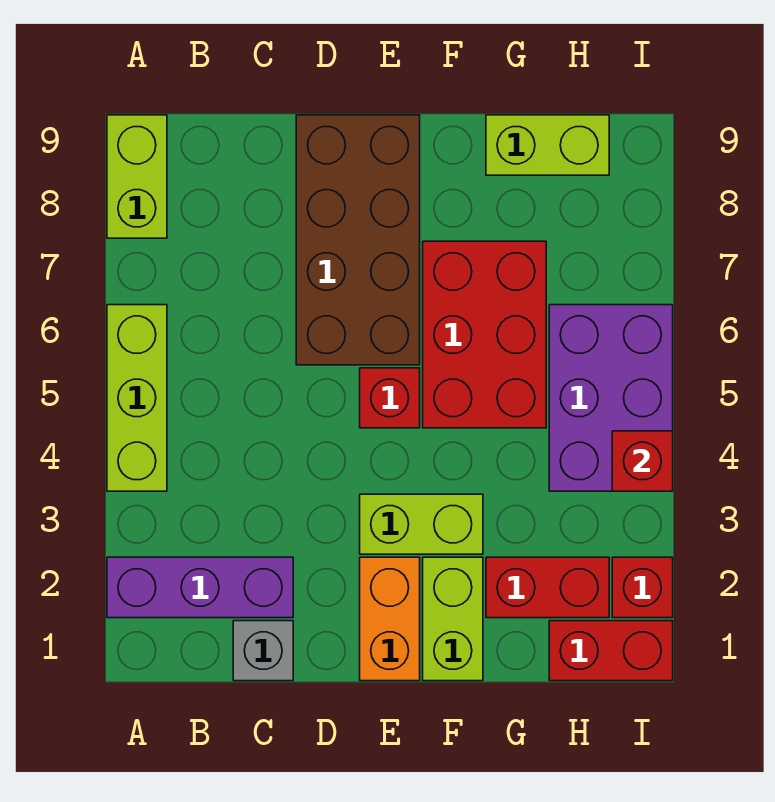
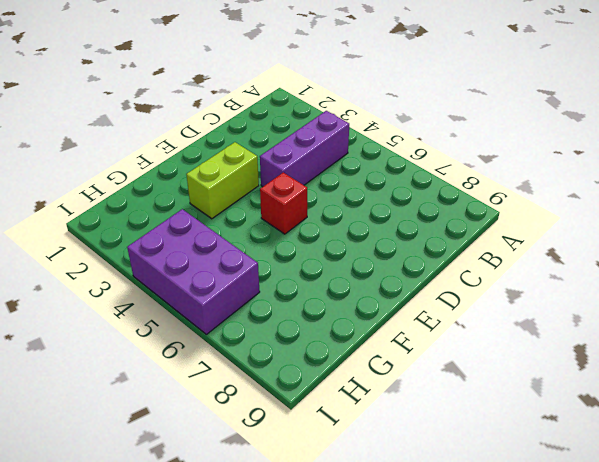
purple brick B4:D4 level 1 -> purple brick A2:C2 level 1
none -> lime brick A4:A6 level 1
none -> lime brick A8:A9 level 1
none -> grey brick C1 level 1

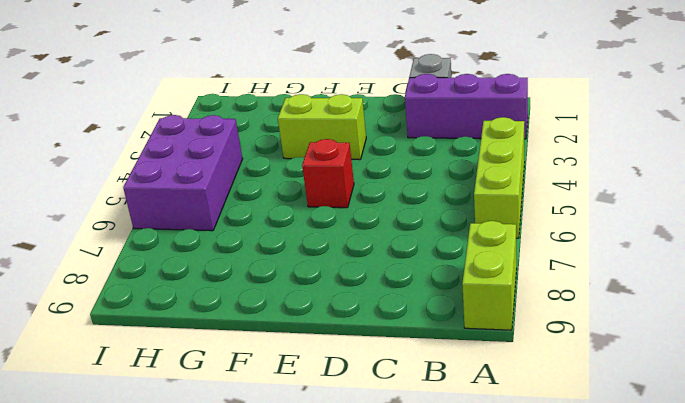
none -> brown brick D6:E9 level 1
none -> orange brick E1:E2 level 1
none -> lime brick F1:F2 level 1

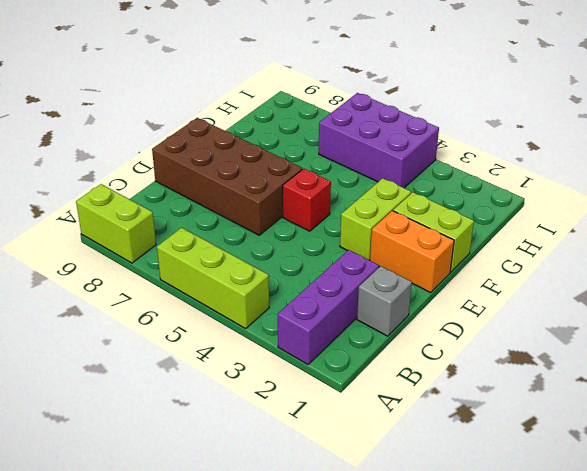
none -> red brick F5:G7 level 1
none -> red brick G2:H2 level 1
none -> lime brick G9:H9 level 1

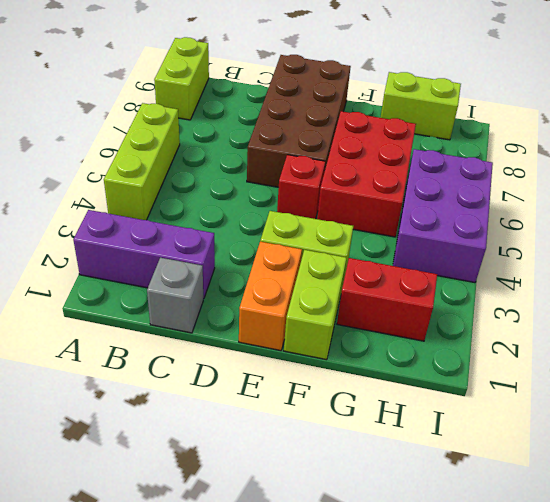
none -> red brick H1:I1 level 1
none -> red brick I2 level 1
none -> red brick I4 level 2

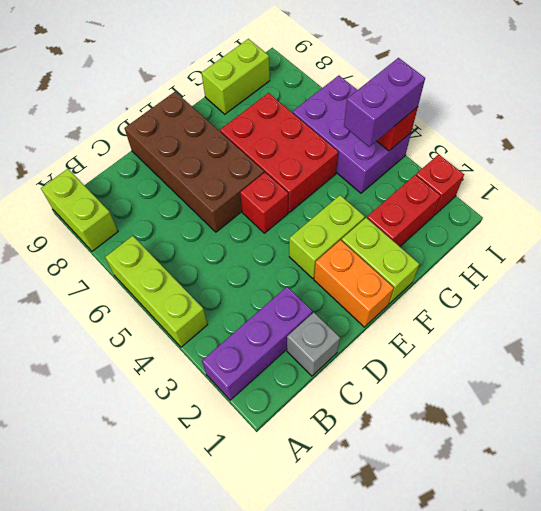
purple brick H4:I4 level 3 -> none
none -> red brick H1:I1 level 1

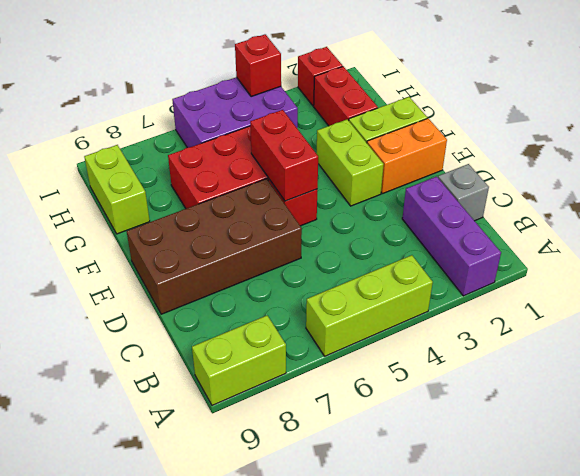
red brick E5:F5 level 2 -> red brick H1:I1 level 1

